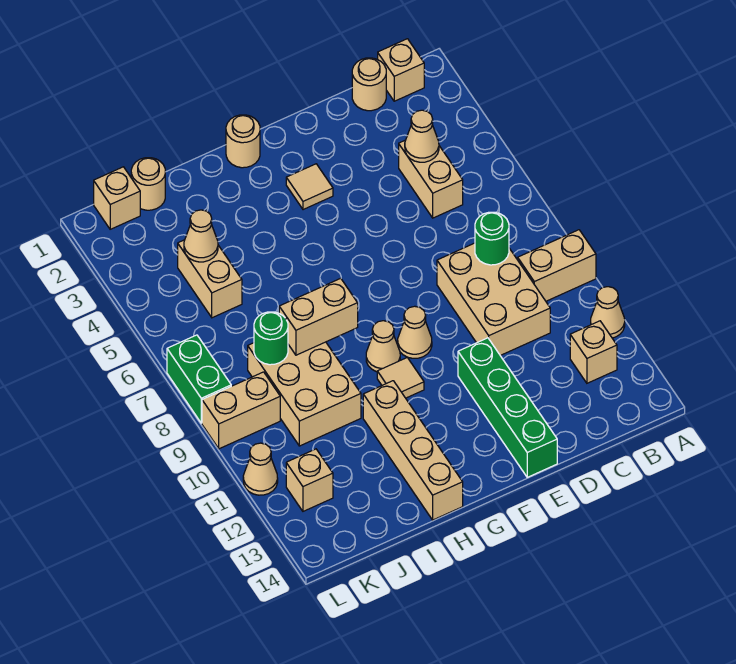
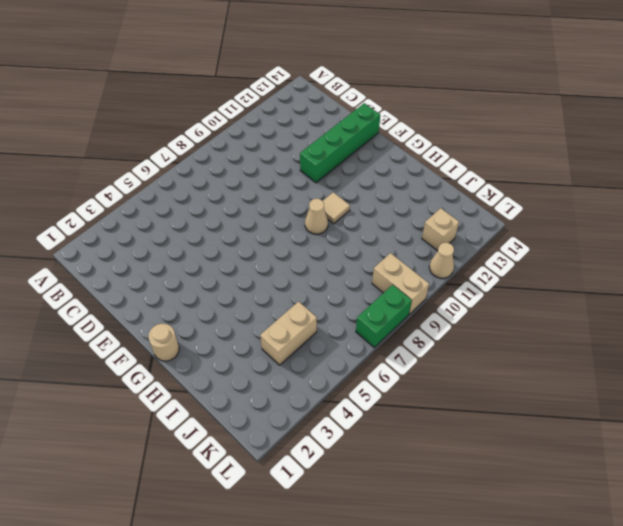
none -> tan brick A9:B9 level 1
none -> tan cone A11 level 1
none -> tan brick B1 level 1

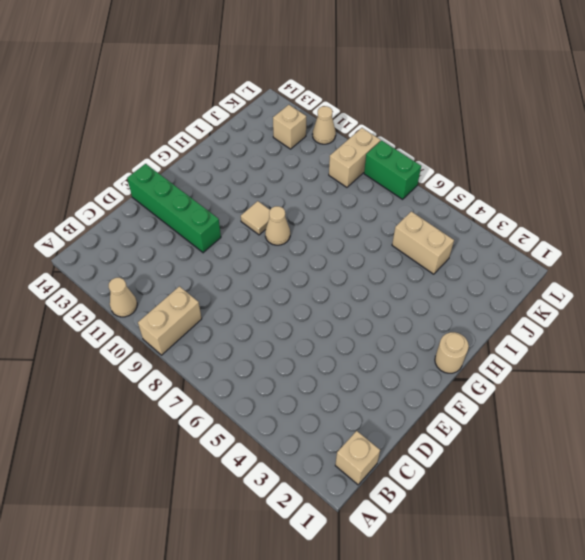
none -> tan brick B12 level 1
none -> tan round brick C1 level 1
none -> tan brick C4:C5 level 1

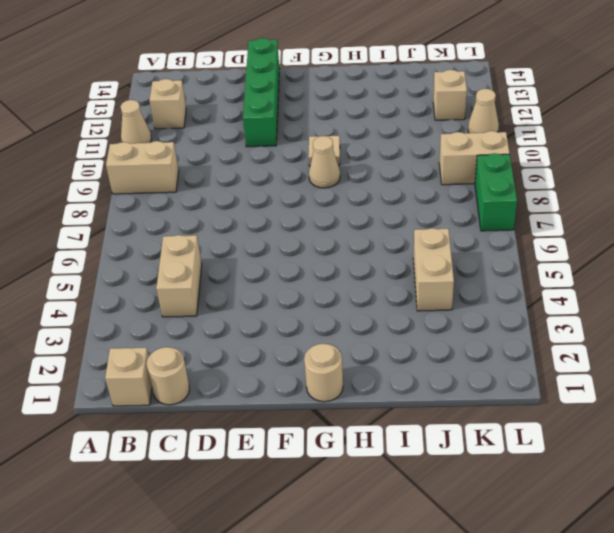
none -> tan brick C8:D10 level 1
none -> tan tile F3 level 1
none -> tan cone F9 level 1

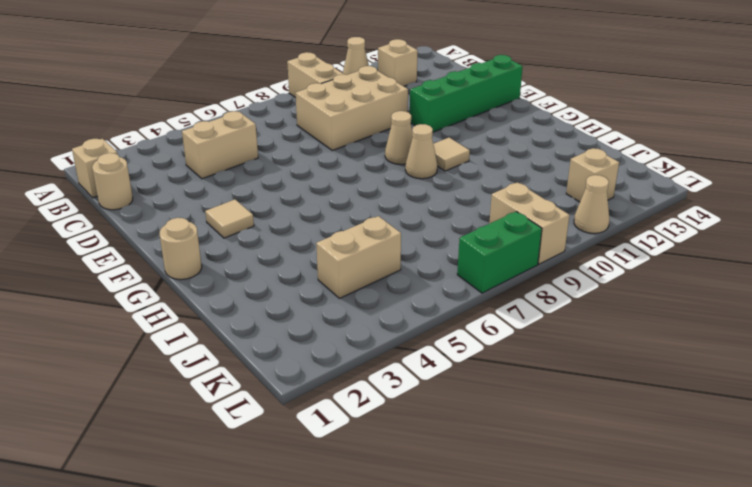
none -> tan brick H11:H14 level 1
none -> tan brick I8:J10 level 1
none -> tan round brick J1 level 1

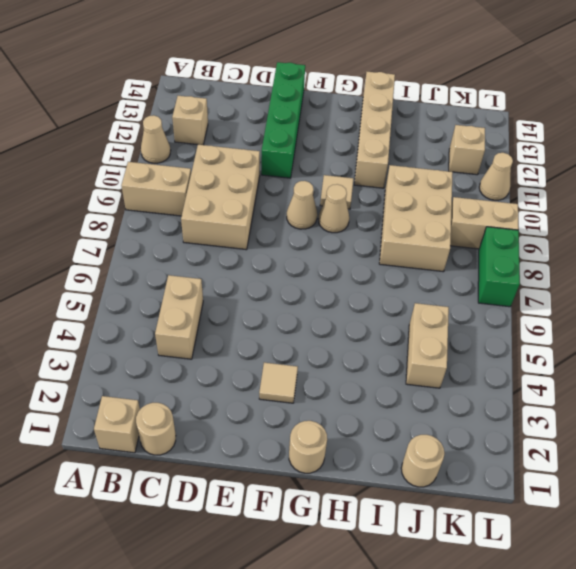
none -> tan brick K1 level 1
none -> tan cone C4 level 2
none -> green round brick C8 level 2

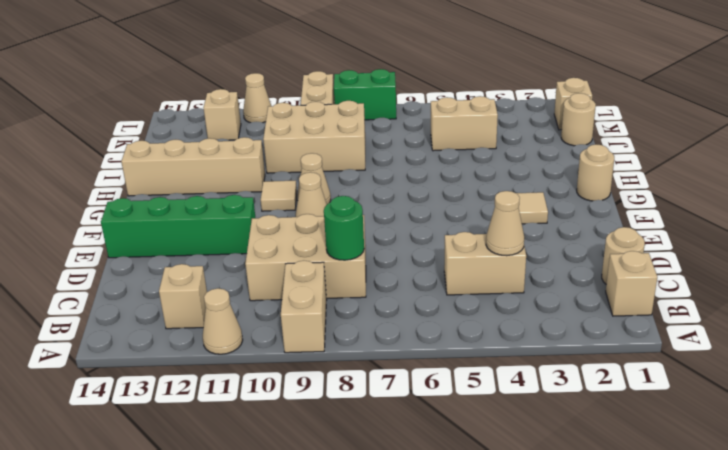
none -> tan brick H8:I8 level 2
none -> tan cone J4 level 2
none -> green round brick J8 level 2

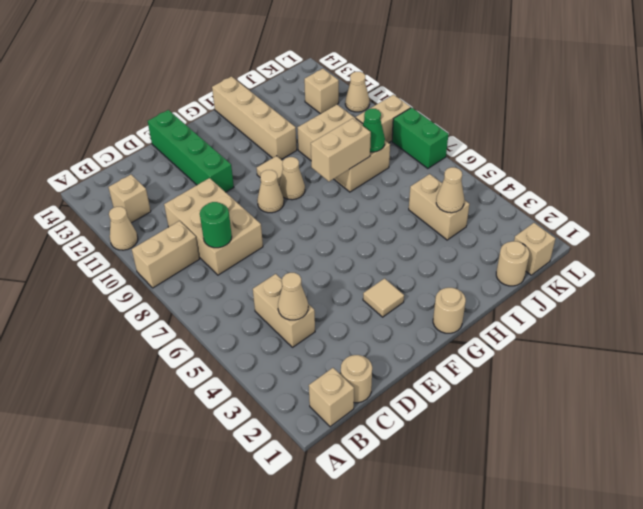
green cone J8 level 2 -> green round brick J8 level 2

